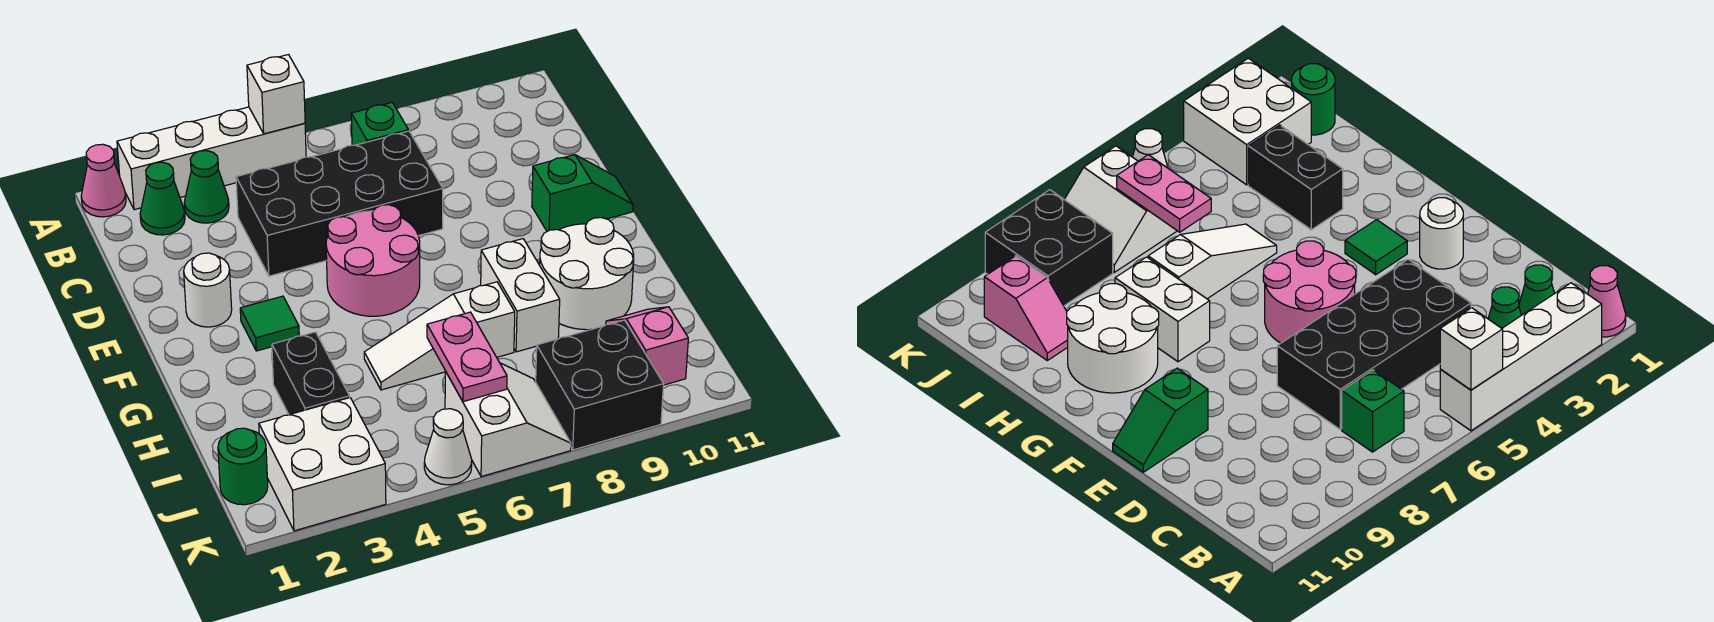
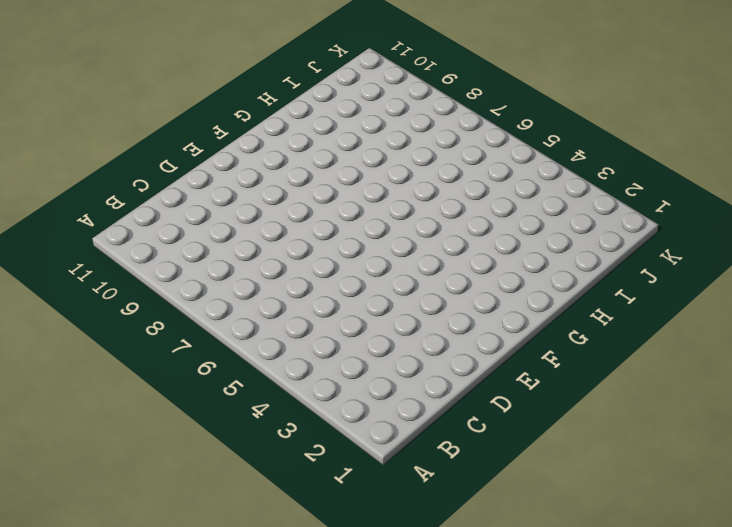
none -> pink cone A1 level 1
none -> white brick A2:A5 level 1
none -> green cone B2 level 1

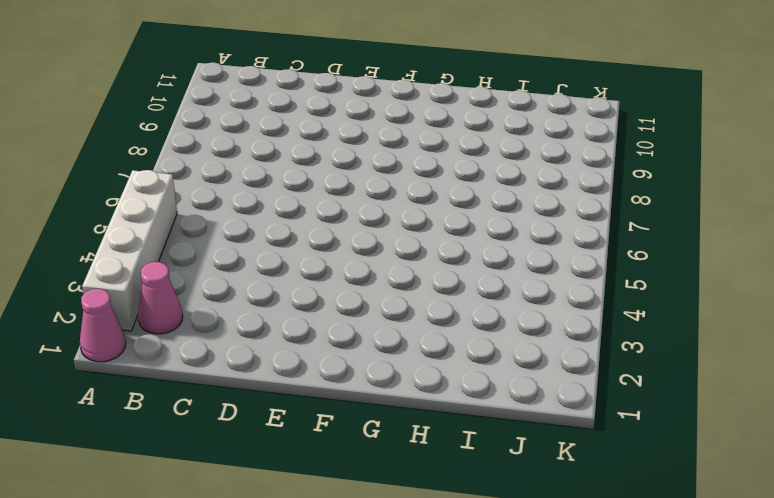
pink cone B2 level 1 -> green cone B2 level 1
none -> green cone B3 level 1
none -> green brick B7 level 1
none -> black brick C4:D7 level 1

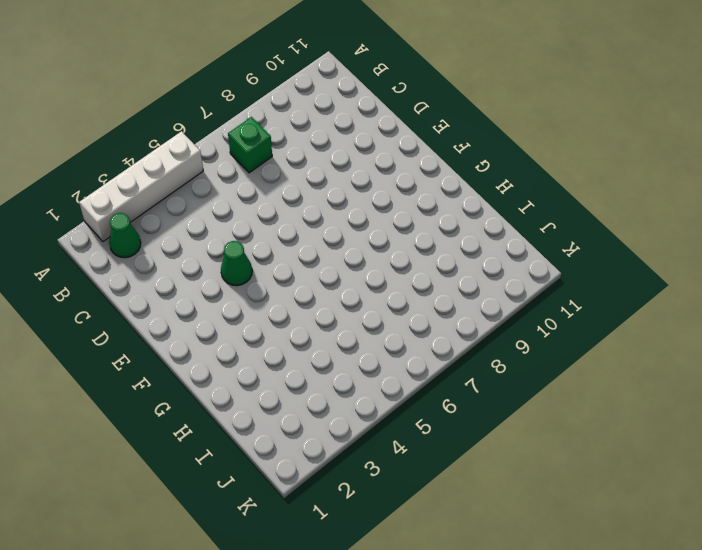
green cone E4 level 1 -> green cone B3 level 1
none -> pink cone A1 level 1
none -> black brick C4:D7 level 1
none -> white round brick E2 level 1

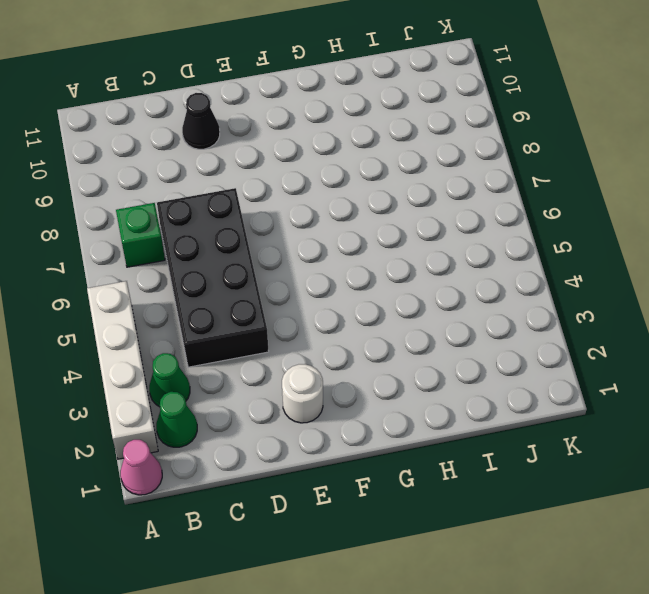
black cone D10 level 1 -> none
none -> pink round brick E5:F6 level 1
none -> green slope E10:E11 level 1 top 10
none -> green tile F3 level 1

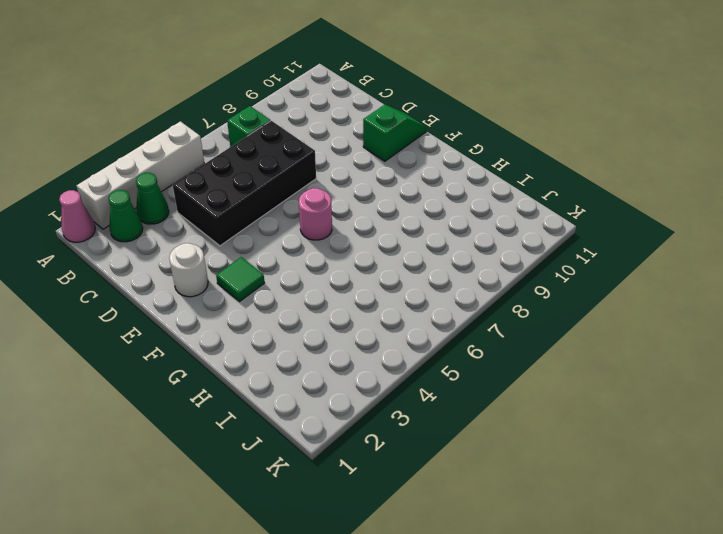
pink round brick F6 level 1 -> pink round brick E5:F6 level 1
none -> white brick G8:H8 level 1
none -> white round brick G9:H10 level 1
none -> black brick H3:I3 level 1

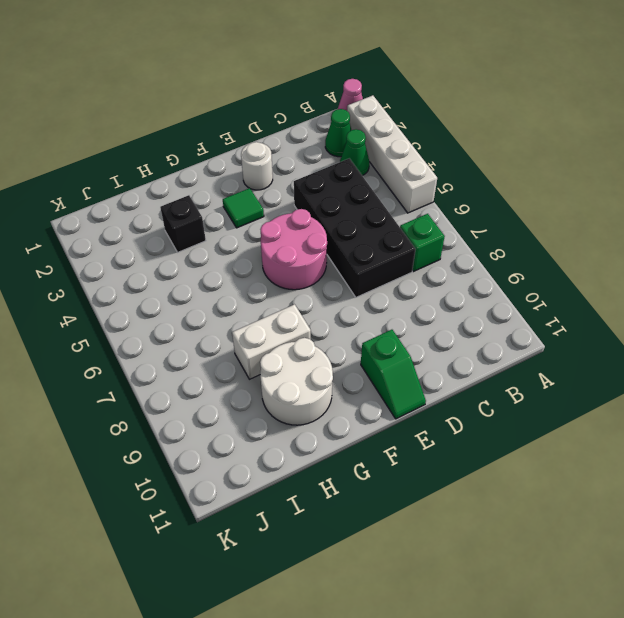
black brick H3 level 1 -> black brick H3:I3 level 1
none -> white slope H5:H7 level 1 top 7
none -> pink slope I10:J10 level 1 top J
none -> green round brick J1 level 1

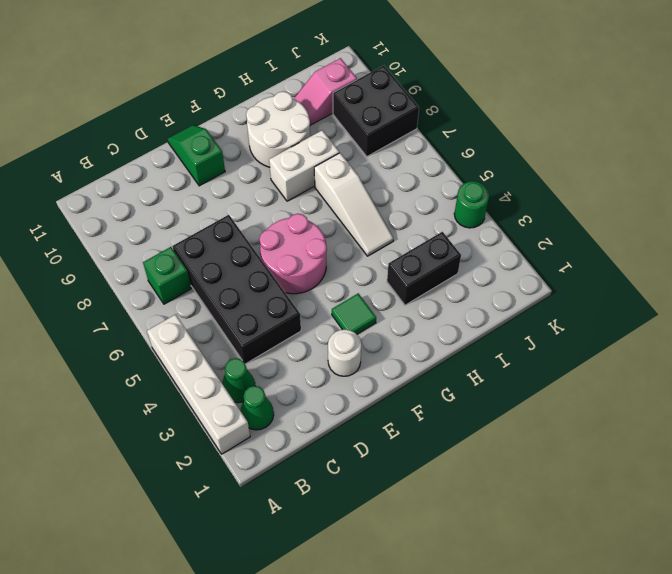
green round brick K4 level 1 -> green round brick J1 level 1
none -> pink cone A1 level 1
none -> white brick J2:K3 level 1
none -> white slope J6:K7 level 1 top 6

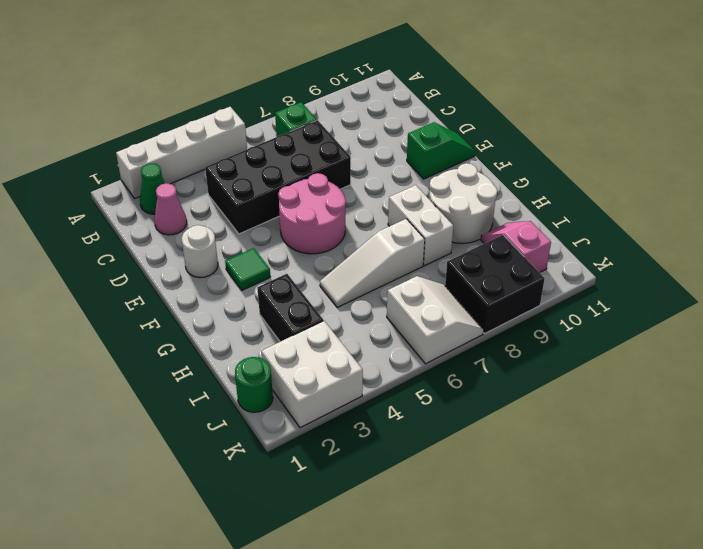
pink cone C2 level 1 -> pink cone A1 level 1
none -> green cone B3 level 1
none -> white cone K5 level 1
none -> white brick A5 level 2

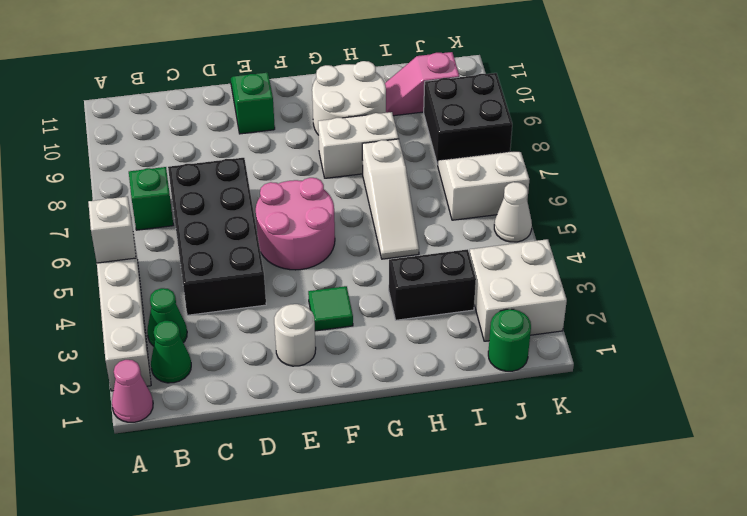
none -> pink plate I6:J6 level 2

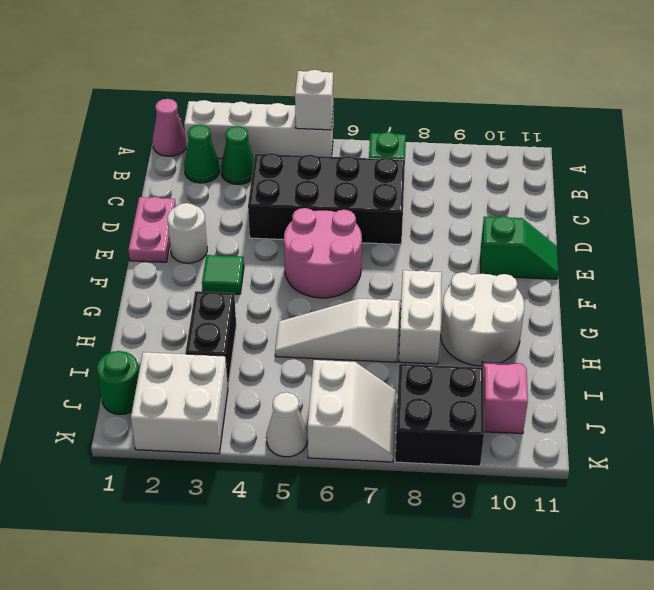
pink plate D1:E1 level 1 -> pink plate I6:J6 level 2

